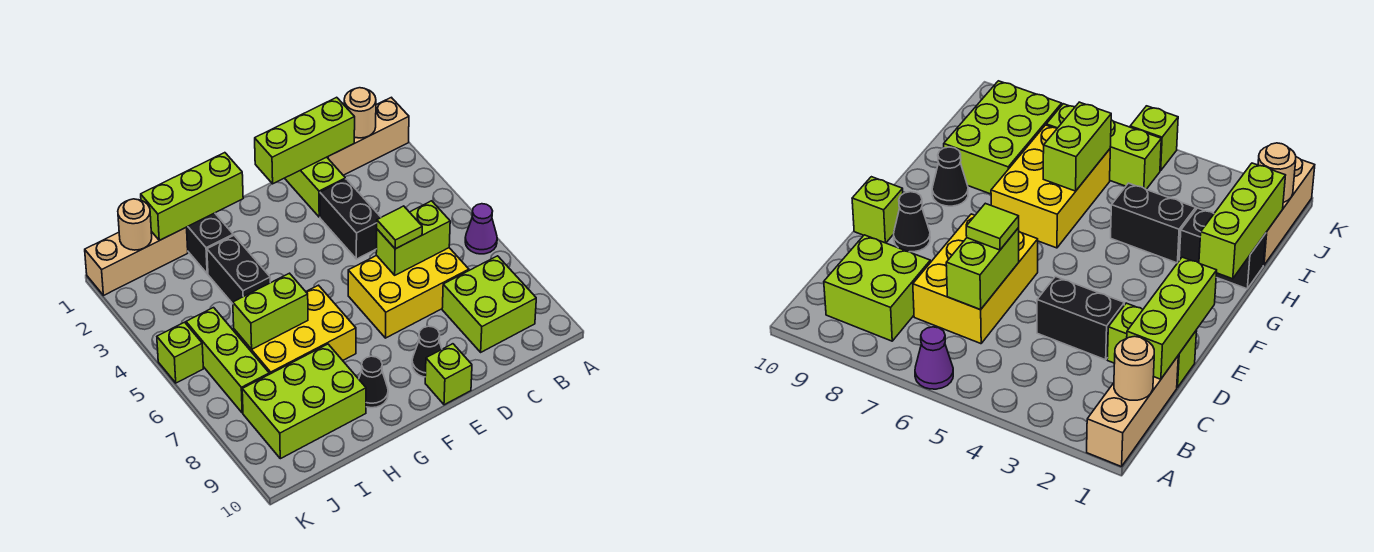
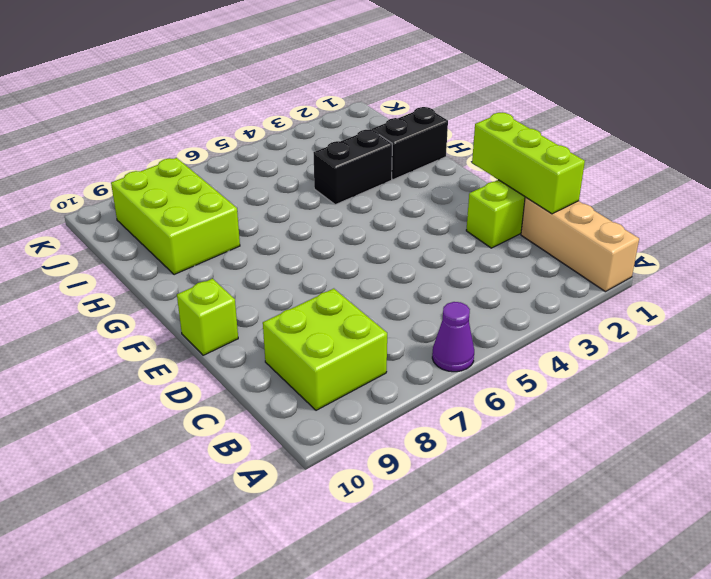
none -> yellow brick C6:E7 level 1
none -> black brick D3:D4 level 1
none -> black cone E9 level 1

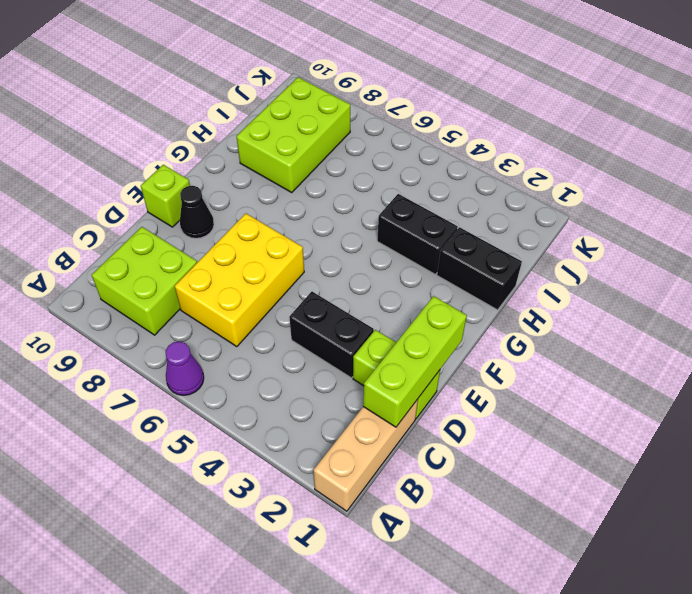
none -> yellow brick G6:I7 level 1
none -> black cone G9 level 1
none -> tan brick I1:K1 level 1

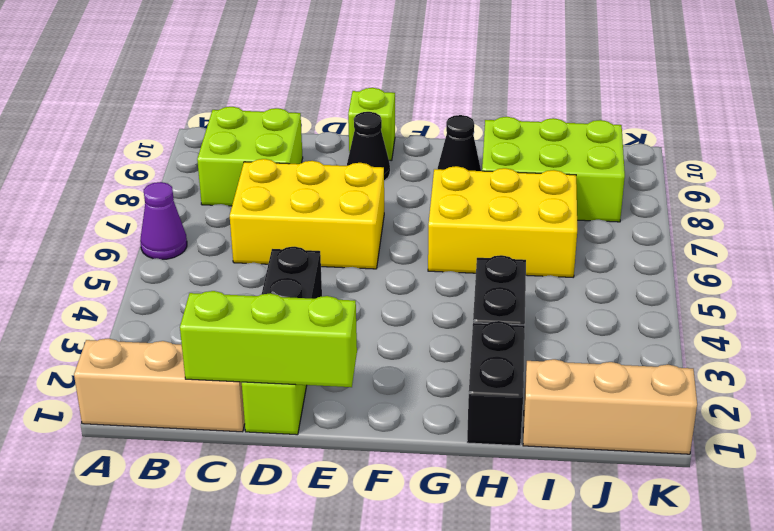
none -> lime brick J5:J7 level 1
none -> lime brick K5 level 1
none -> tan round brick B1 level 2

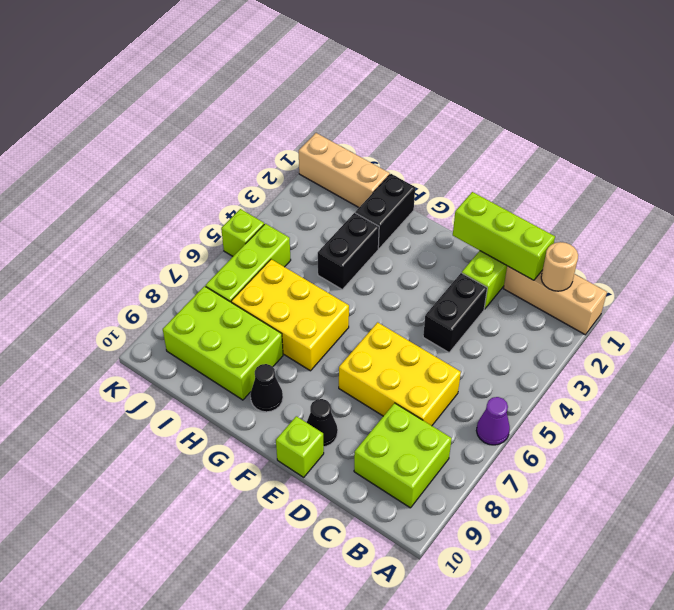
none -> lime brick C6:D6 level 2
none -> lime brick G1:I1 level 2
none -> lime brick H6:I6 level 2

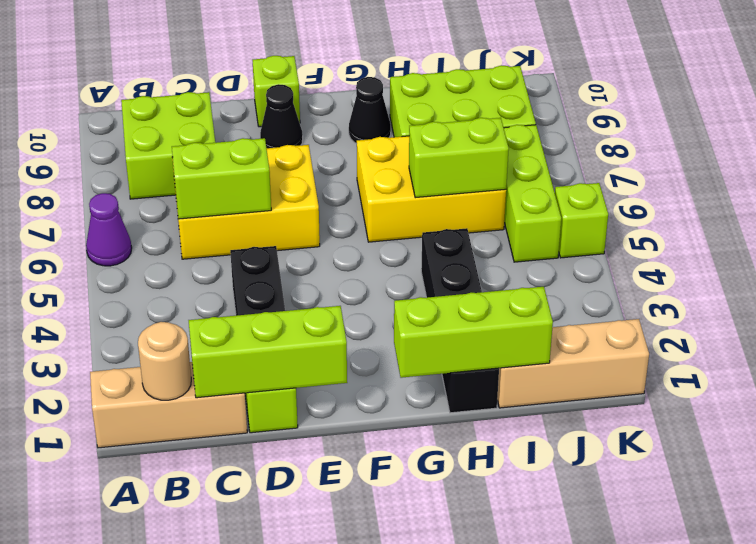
none -> tan round brick J1 level 2
none -> lime tile D6 level 3

